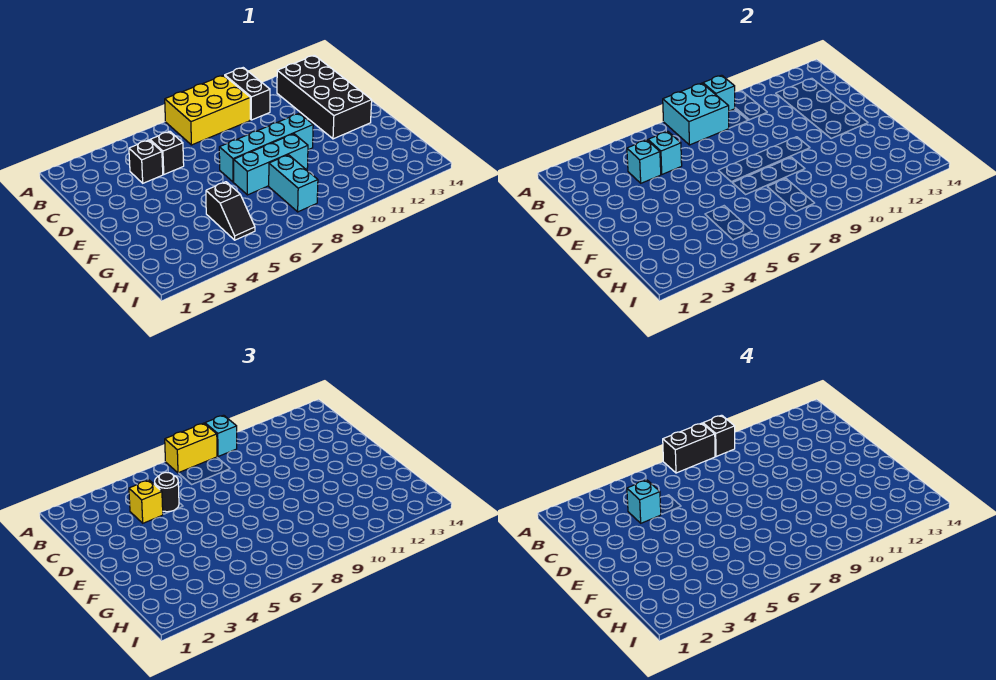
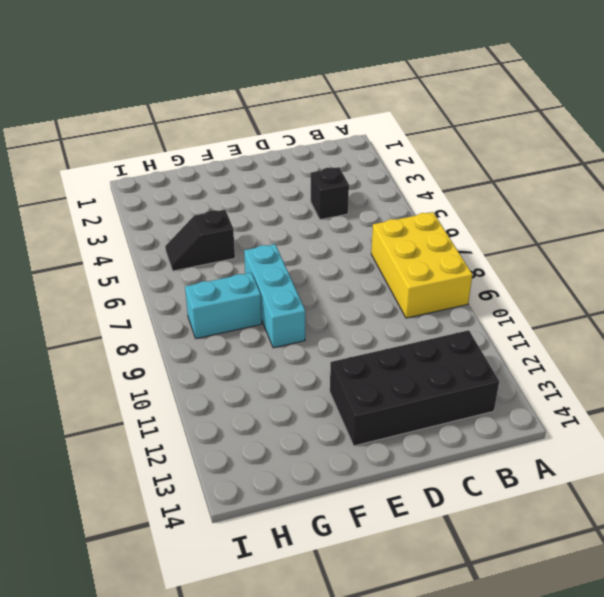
none -> black brick A10:B10 level 1
none -> black brick C5 level 1
none -> cyan brick E7:E10 level 1

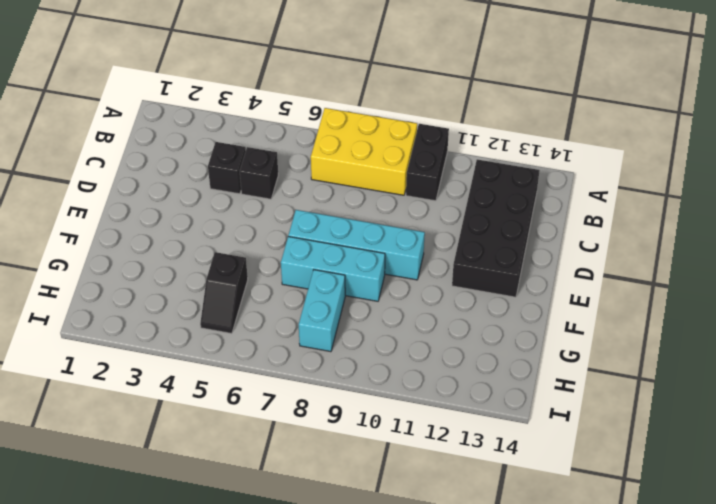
none -> cyan brick A7:B8 level 2
none -> cyan brick A9 level 2
none -> cyan brick C4 level 2

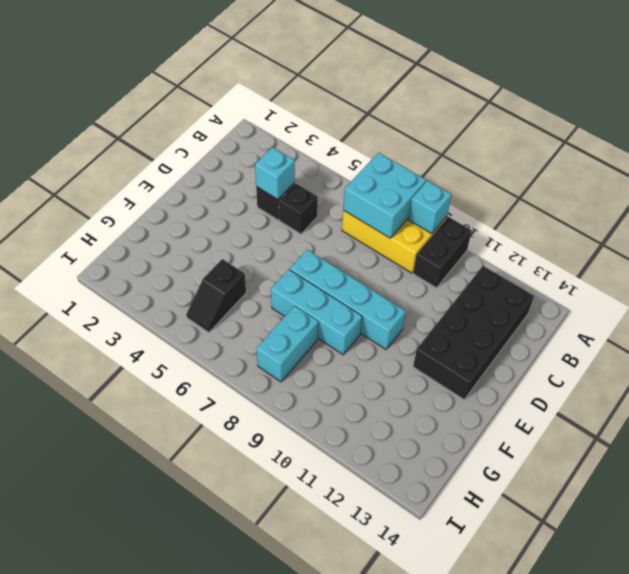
none -> cyan brick C5 level 2
none -> yellow brick A7:A8 level 3
none -> cyan brick A9 level 3

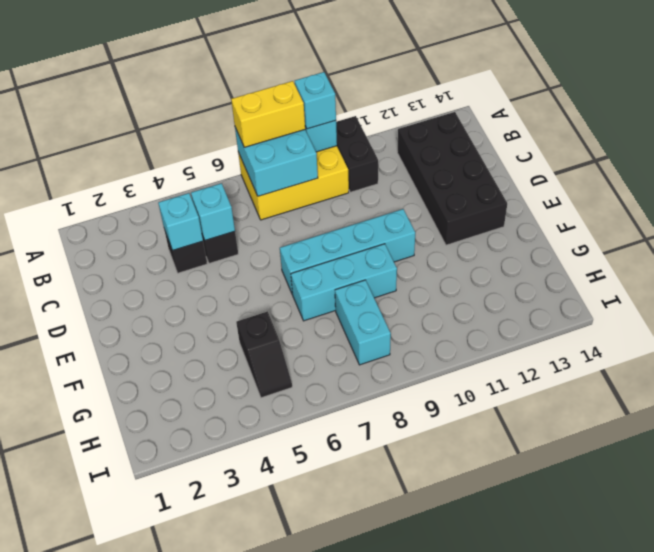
none -> yellow brick C4 level 3
none -> black round brick C5 level 3
none -> black brick A7:A8 level 4

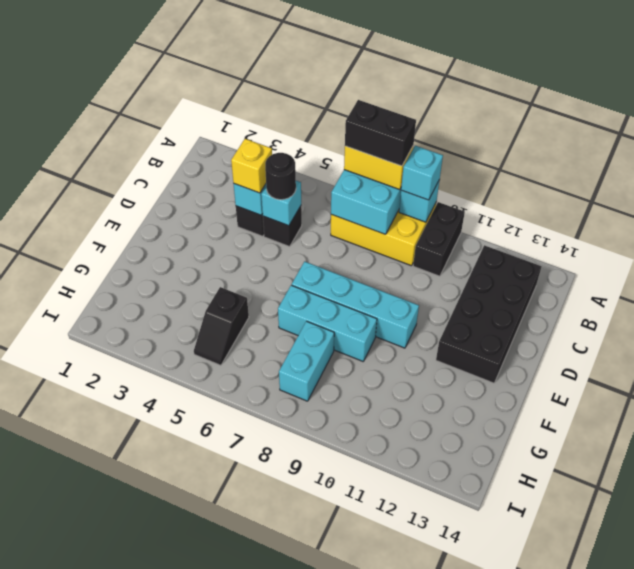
none -> black brick A9 level 4
none -> cyan brick C4 level 4

